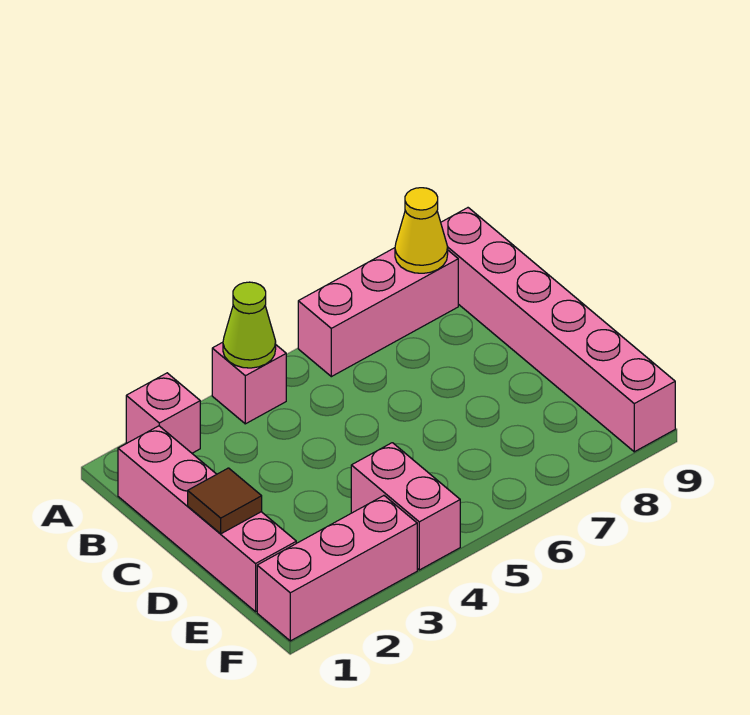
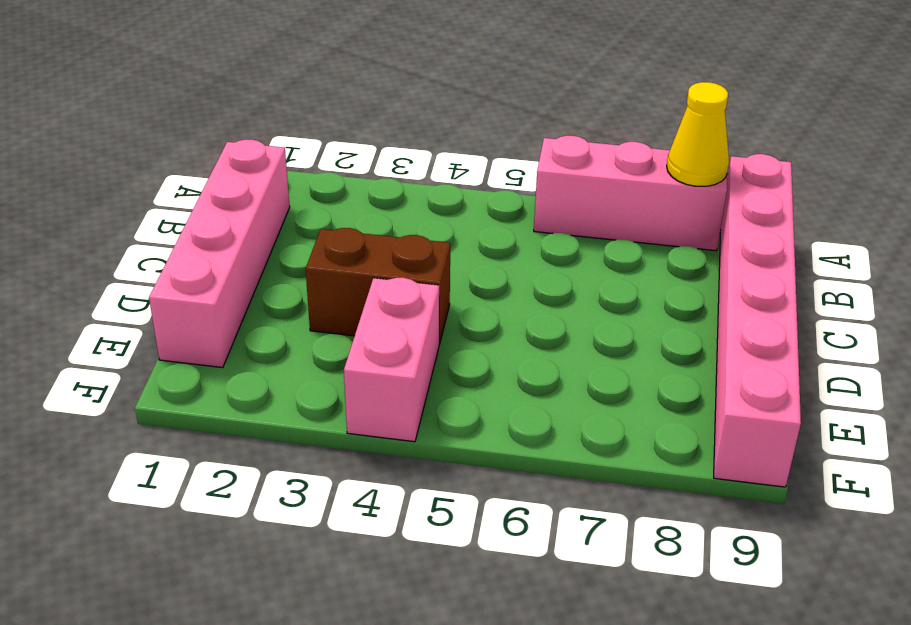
brown brick D3:D4 level 1 -> none
none -> pink brick A2 level 1
none -> pink brick A4 level 1

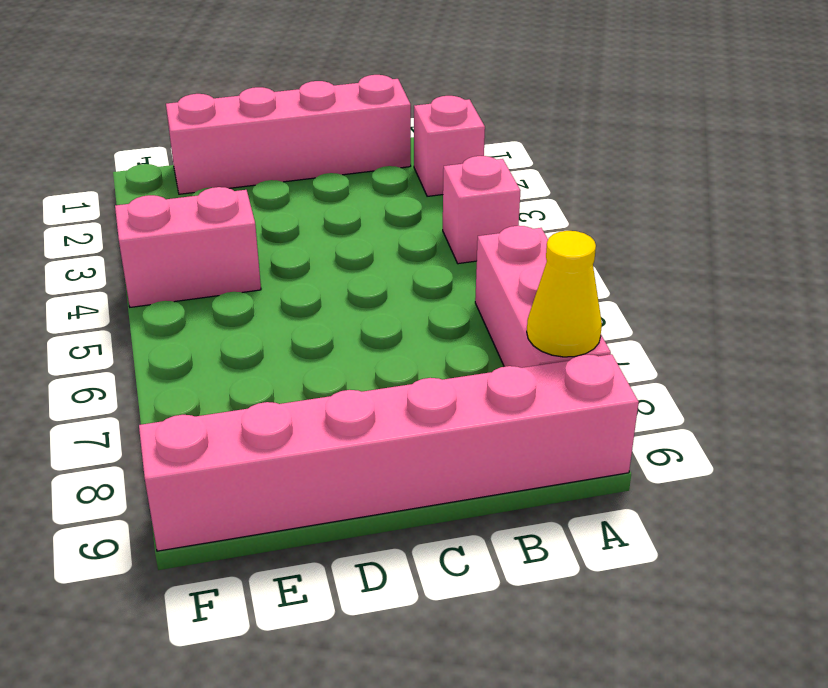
none -> pink brick F1:F3 level 1
none -> lime cone A4 level 2

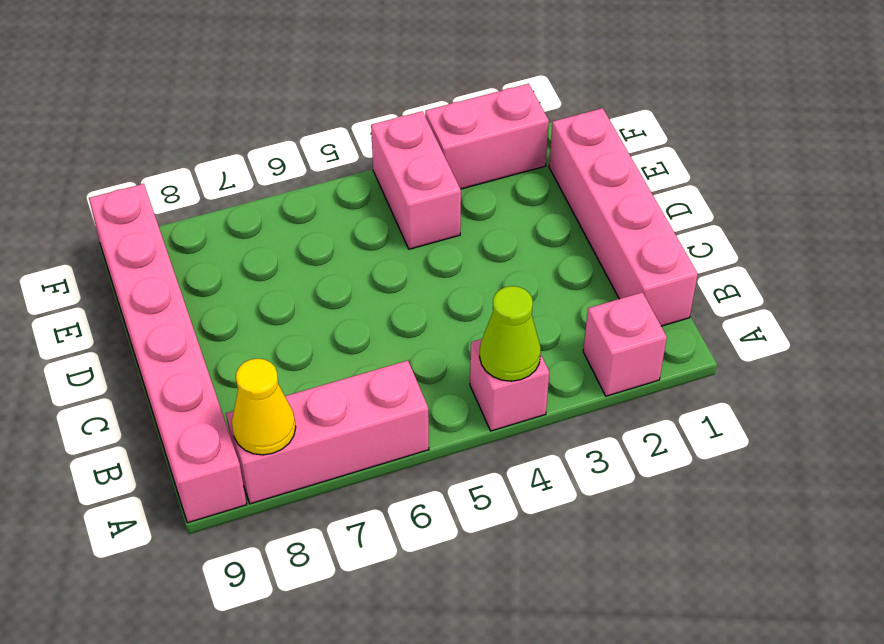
pink brick F2:F3 level 1 -> pink brick F1:F3 level 1
none -> brown tile D1 level 2

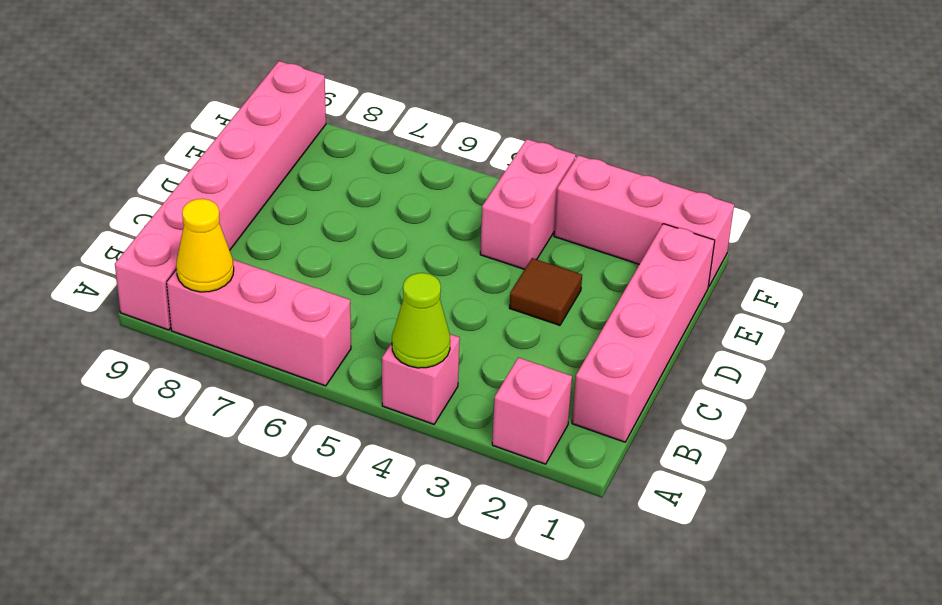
brown tile D3 level 1 -> brown tile D1 level 2

